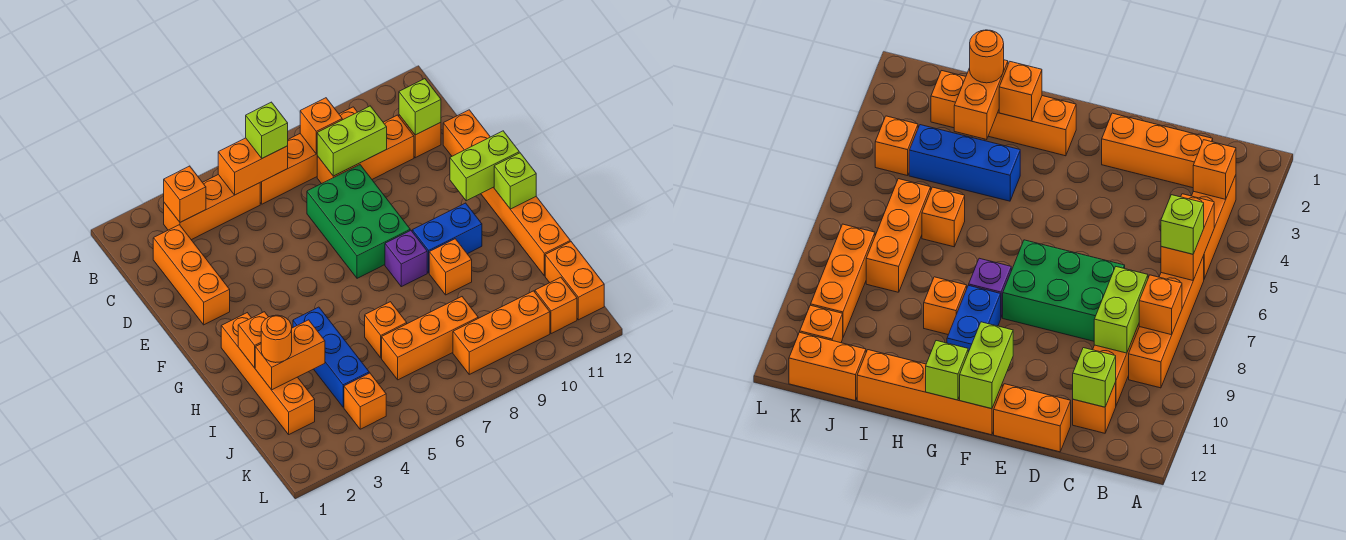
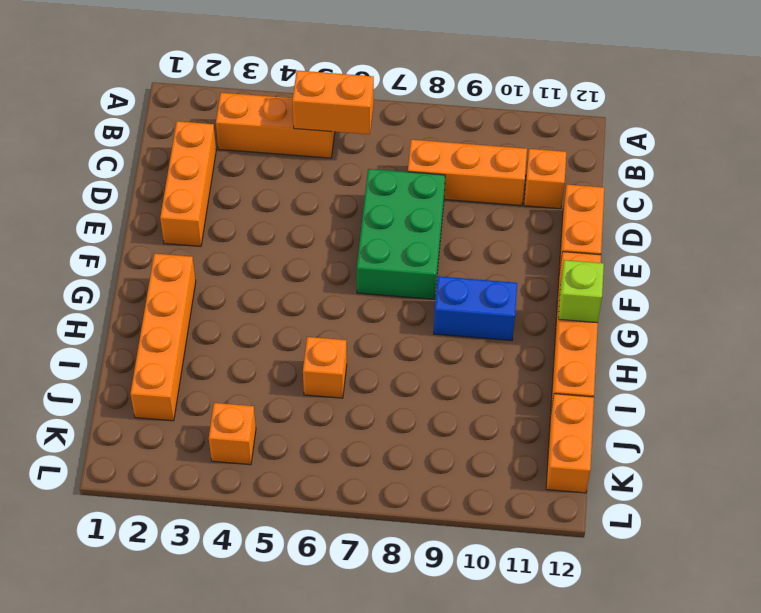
none -> orange brick B6:B9 level 1
none -> purple brick G8 level 1
none -> blue brick H4:J4 level 1
none -> orange brick H9 level 1

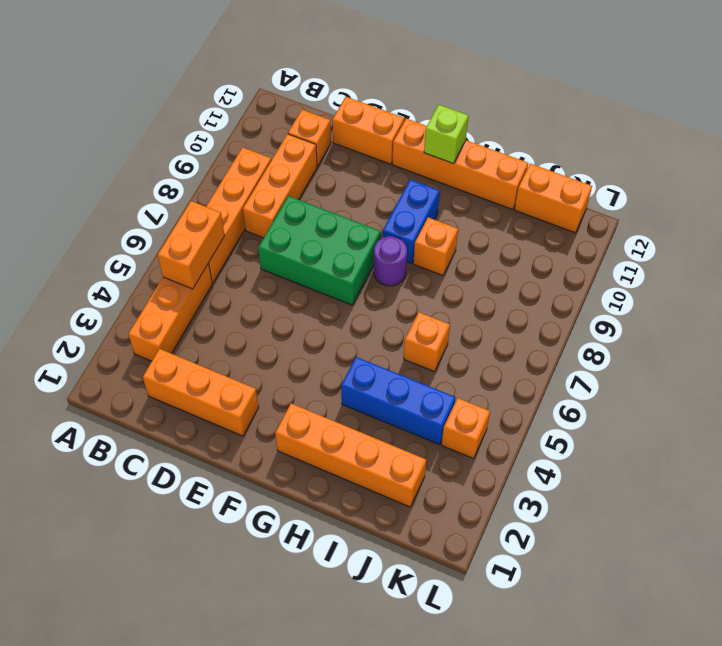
purple round brick G8 level 1 -> purple brick G8 level 1
none -> orange brick J6:J8 level 1
none -> orange brick K8:K10 level 1
none -> orange brick K11 level 1
none -> orange brick B3 level 2

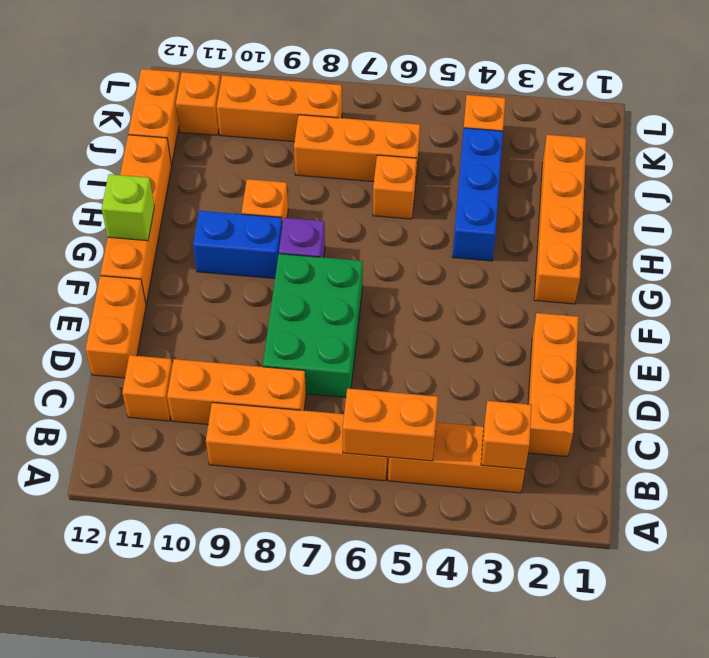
none -> orange brick B8 level 2
none -> lime brick C8:C9 level 2
none -> lime brick C11 level 2
none -> lime brick F11:F12 level 2

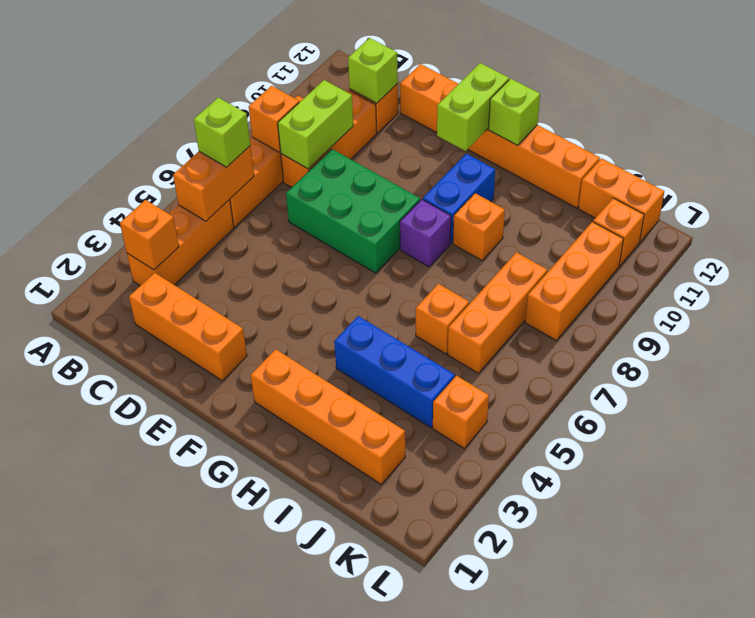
none -> orange brick H2 level 2
none -> orange brick I2:I3 level 2
none -> orange round brick I2 level 3

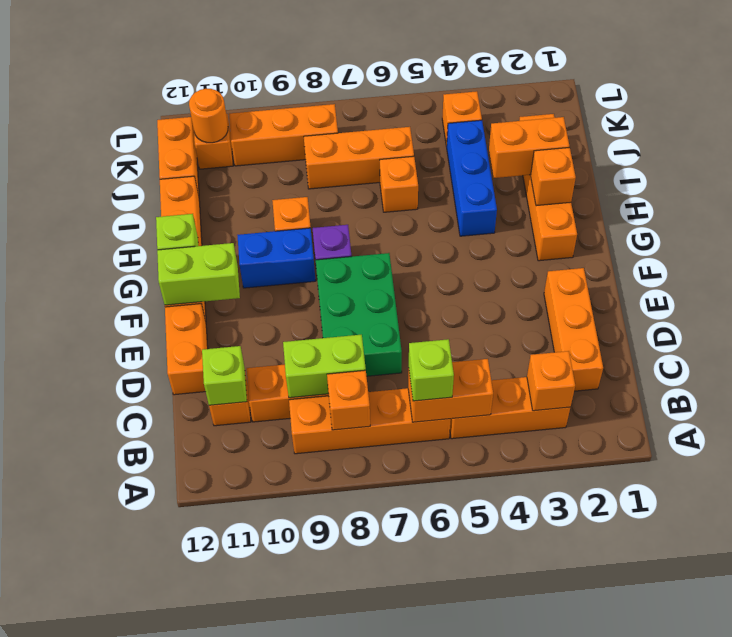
orange round brick K11 level 2 -> orange round brick I2 level 3

